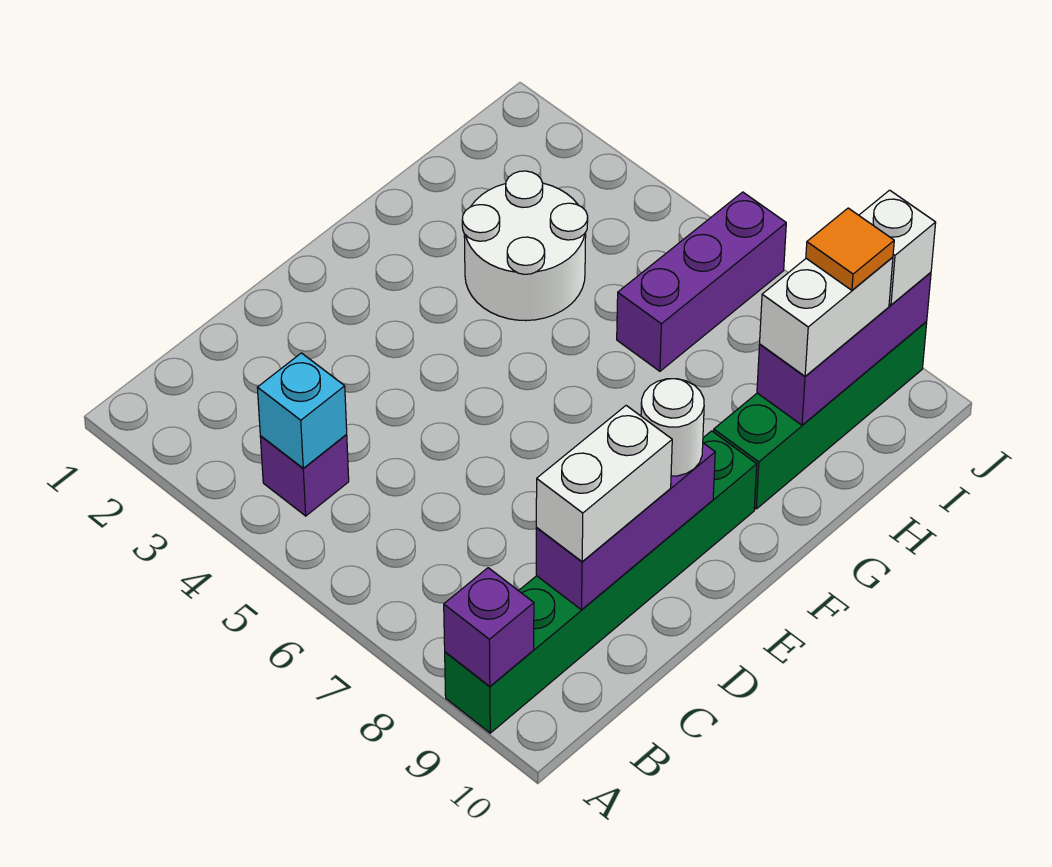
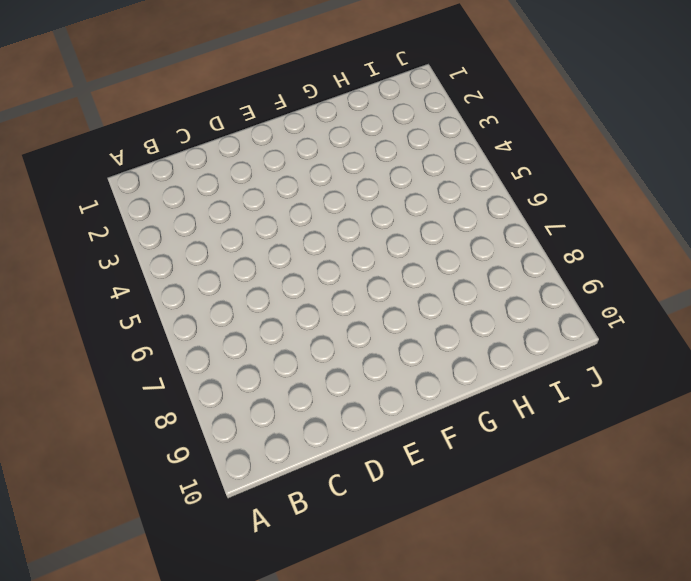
none -> green brick A9:F9 level 1
none -> purple brick B4 level 1
none -> white round brick G3:H4 level 1

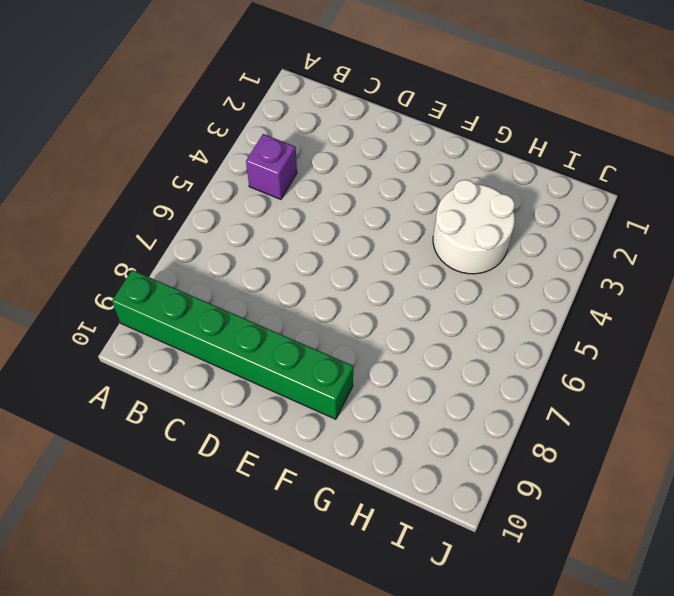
none -> green brick G9:J9 level 1
none -> purple brick H6:J6 level 1
none -> purple brick A9 level 2

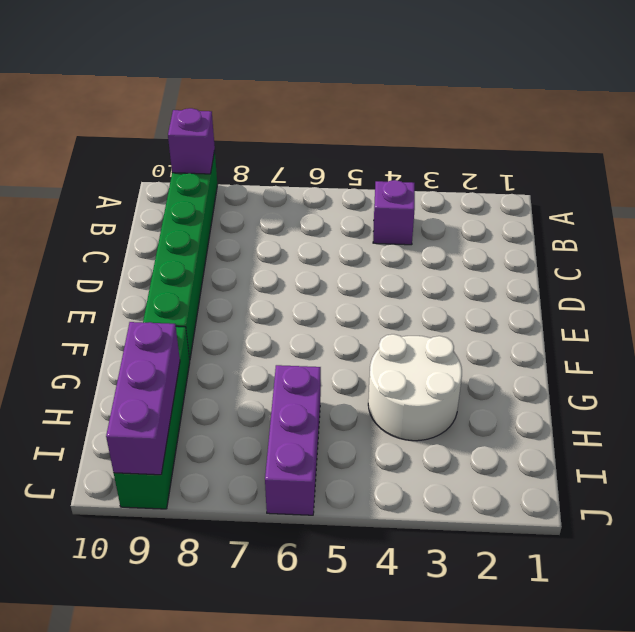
none -> cyan brick B4 level 2
none -> purple brick C9:E9 level 2
none -> white brick C9:D9 level 3

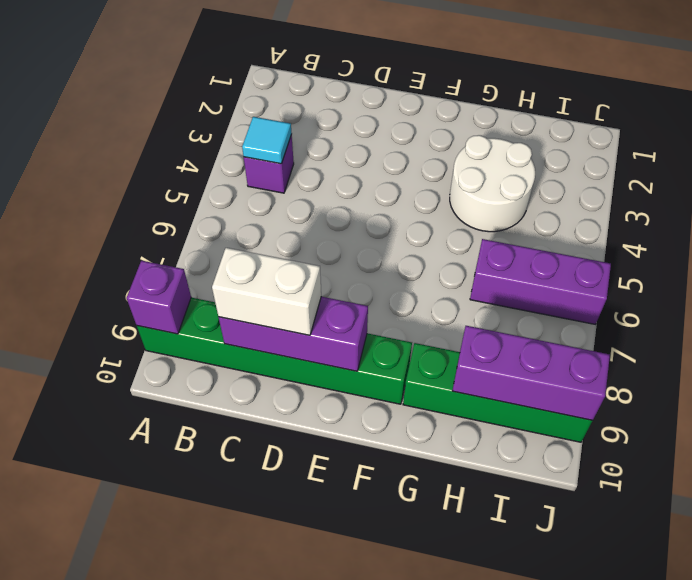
cyan tile B4 level 2 -> cyan brick B4 level 2
none -> white round brick E9 level 3
none -> white brick H9:I9 level 3
none -> white brick J9 level 3

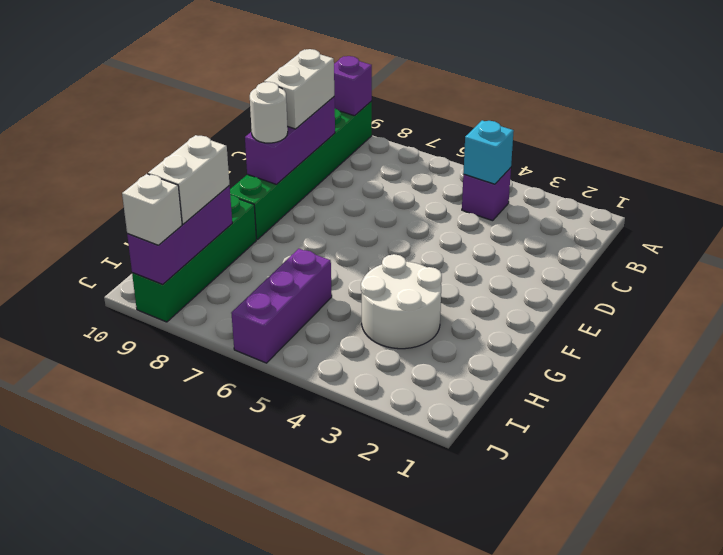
none -> orange tile I9 level 4

